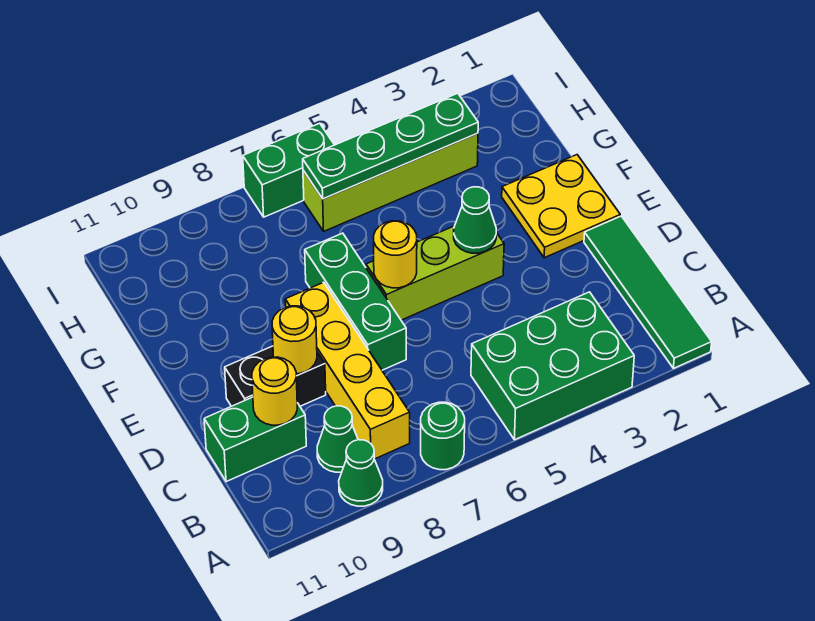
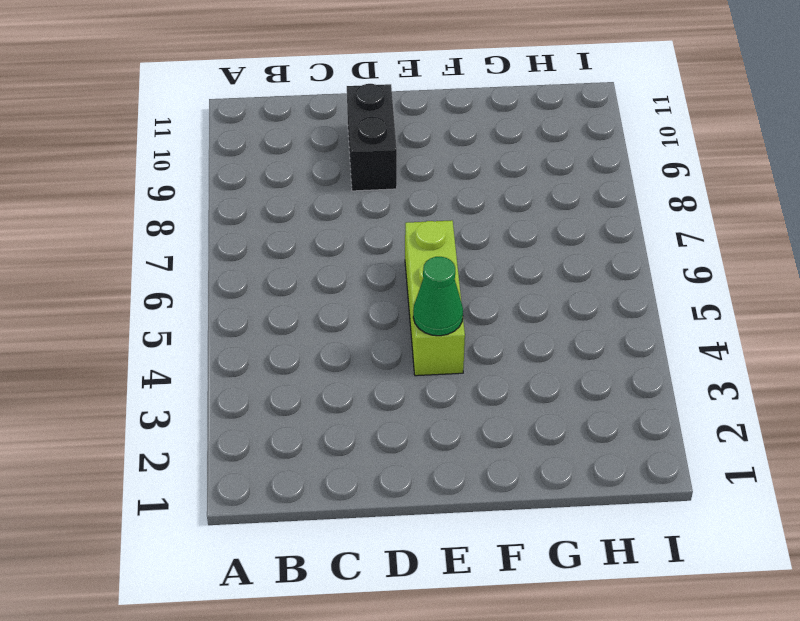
none -> green tile A1:D1 level 1
none -> green brick A3:B5 level 1
none -> green round brick A7 level 1

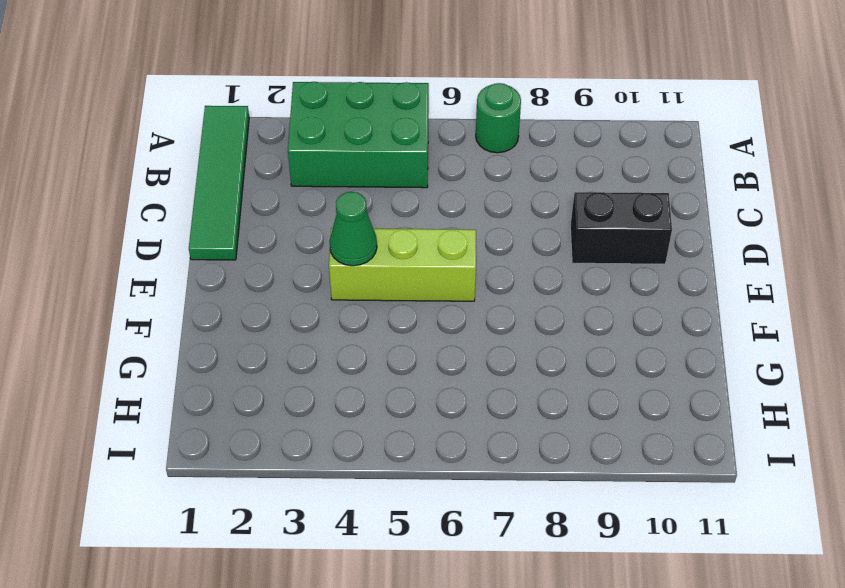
none -> green cone A9 level 1
none -> yellow brick B8:E8 level 1
none -> green cone B9 level 1

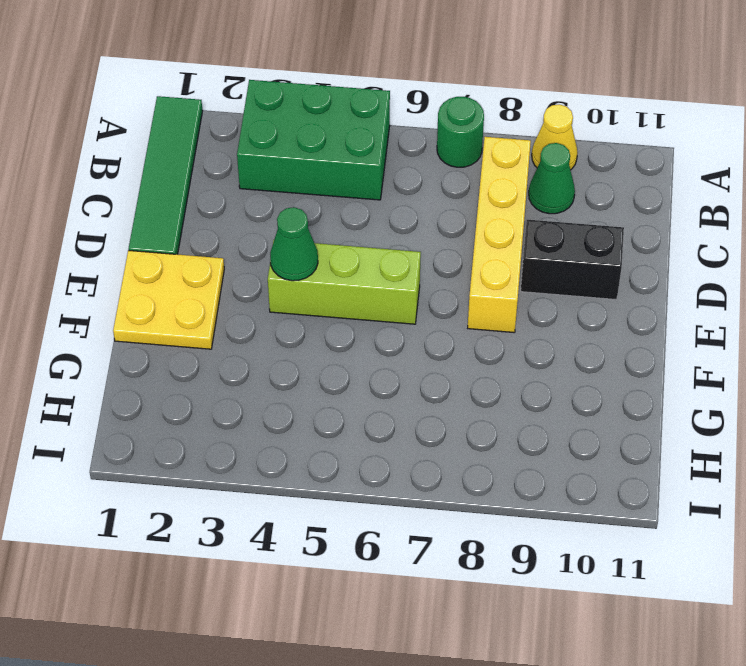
yellow cone A9 level 1 -> green cone A9 level 1
none -> green brick C10:C11 level 1
none -> green brick D7:F7 level 1
none -> lime brick H3:H6 level 1

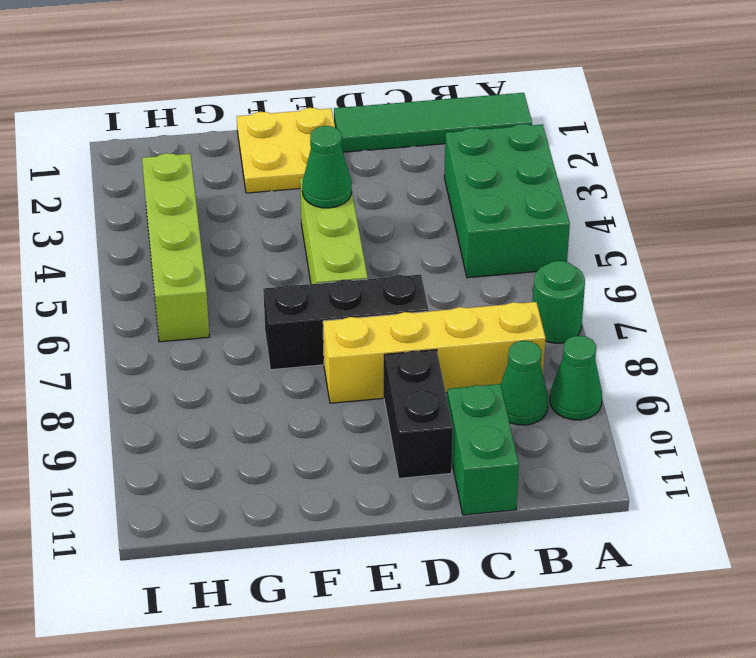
black brick D7:F7 level 1 -> green brick D7:F7 level 1
none -> green brick I6:I7 level 1
none -> yellow round brick C10 level 2
none -> yellow round brick D9 level 2

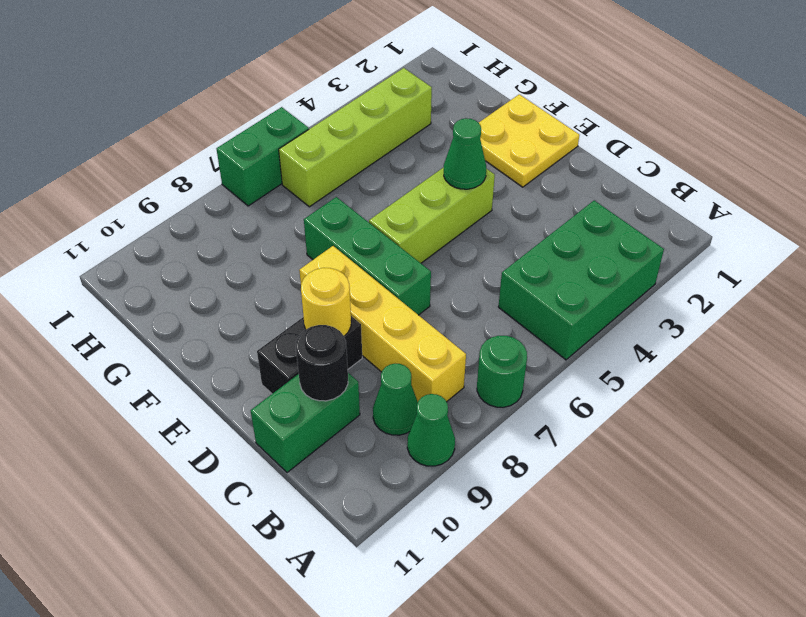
black round brick C10 level 2 -> yellow round brick C10 level 2
none -> green tile A1:D1 level 1
none -> yellow round brick E6 level 2
none -> green plate H3:H6 level 2

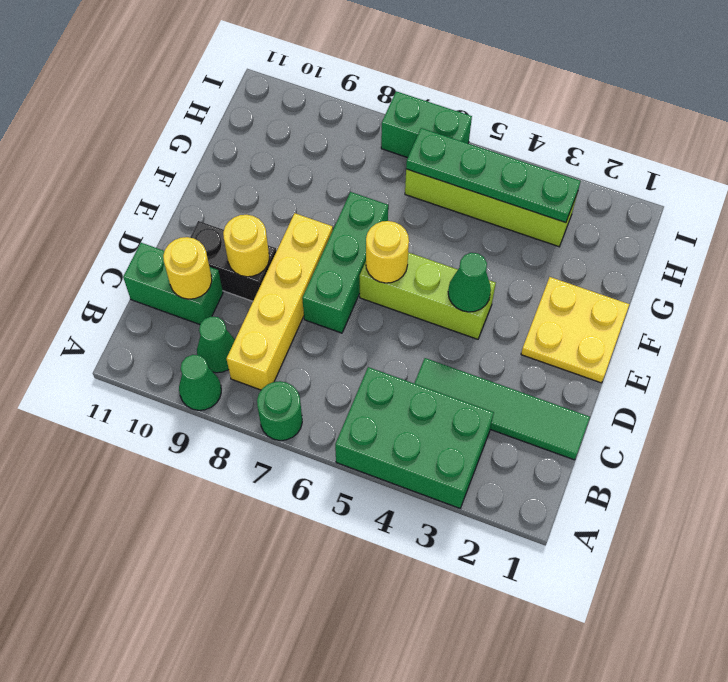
green tile C1:C4 level 1 -> green tile A1:D1 level 1

